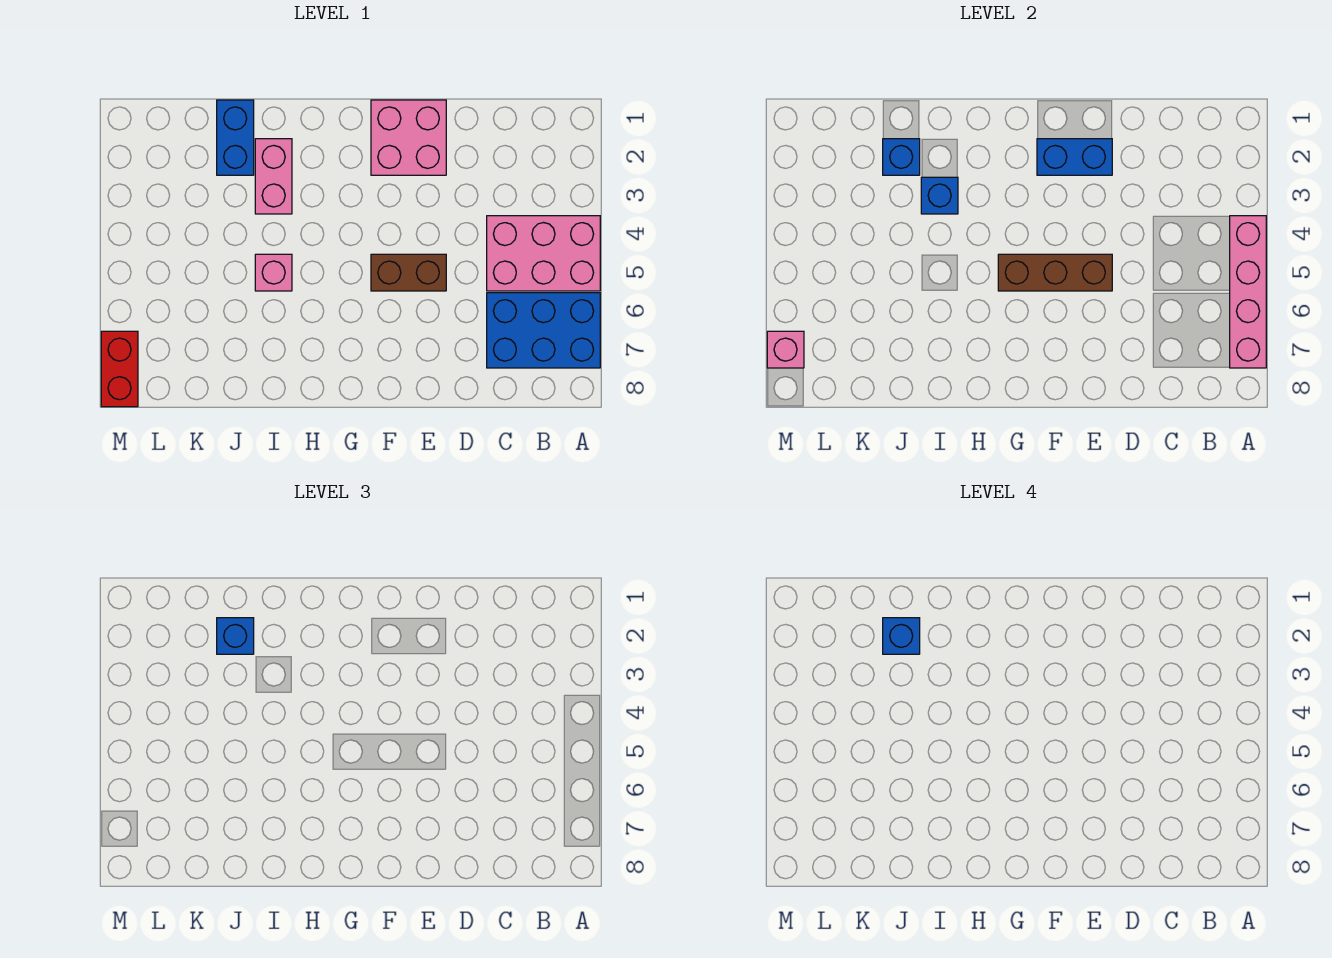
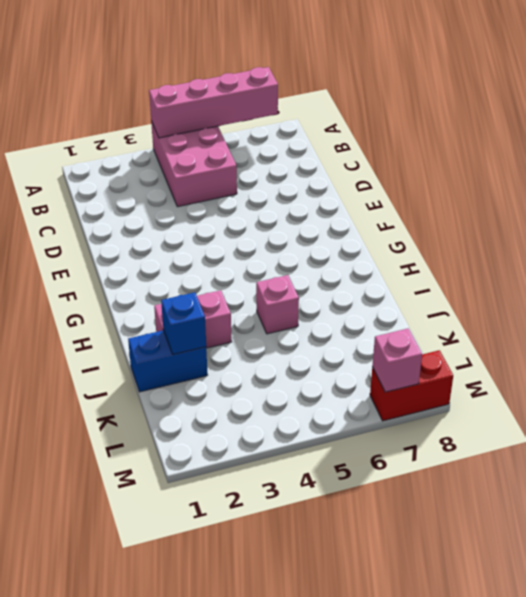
none -> blue brick A6:C7 level 1
none -> pink brick E1:F2 level 1
none -> brown brick E5:F5 level 1

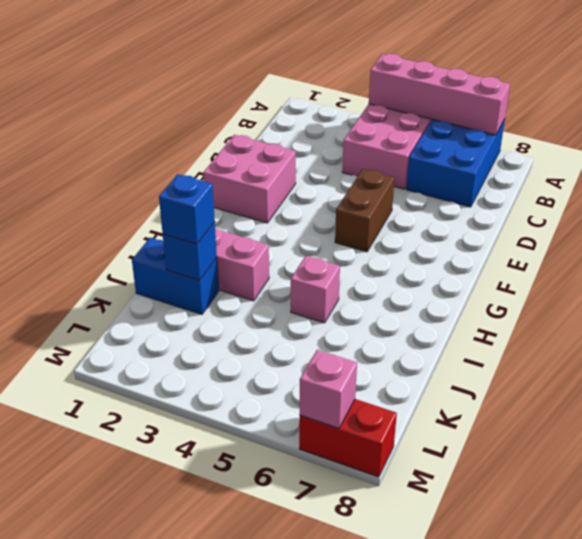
none -> blue brick E2:F2 level 2
none -> brown brick E5:G5 level 2
none -> blue brick I3 level 2

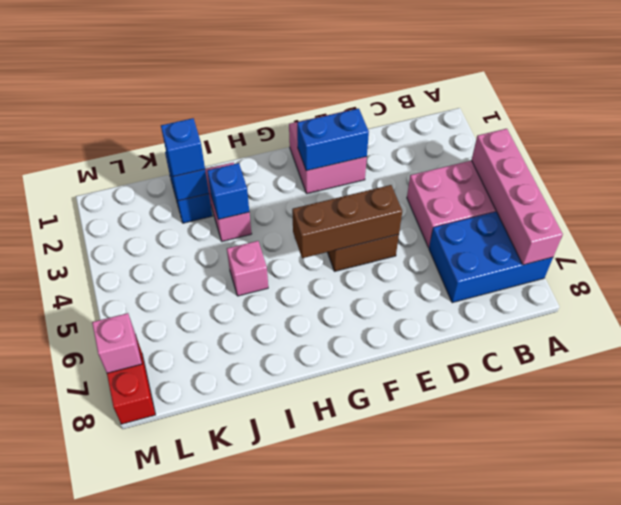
none -> blue brick J2 level 4

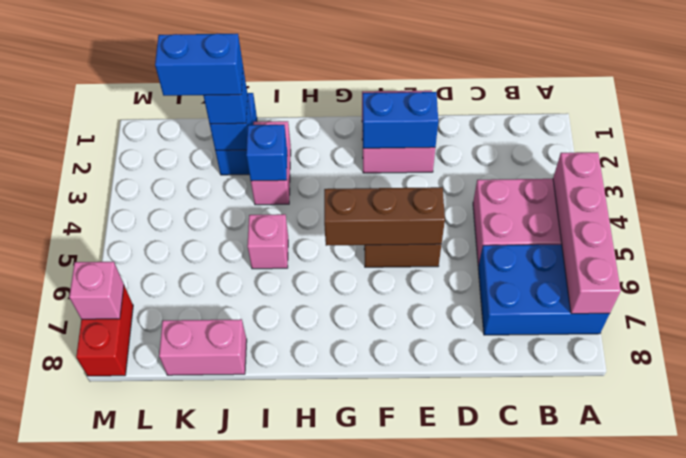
blue brick J2:K2 level 4 -> blue brick J2 level 4
pink brick J8:K8 level 1 -> none

